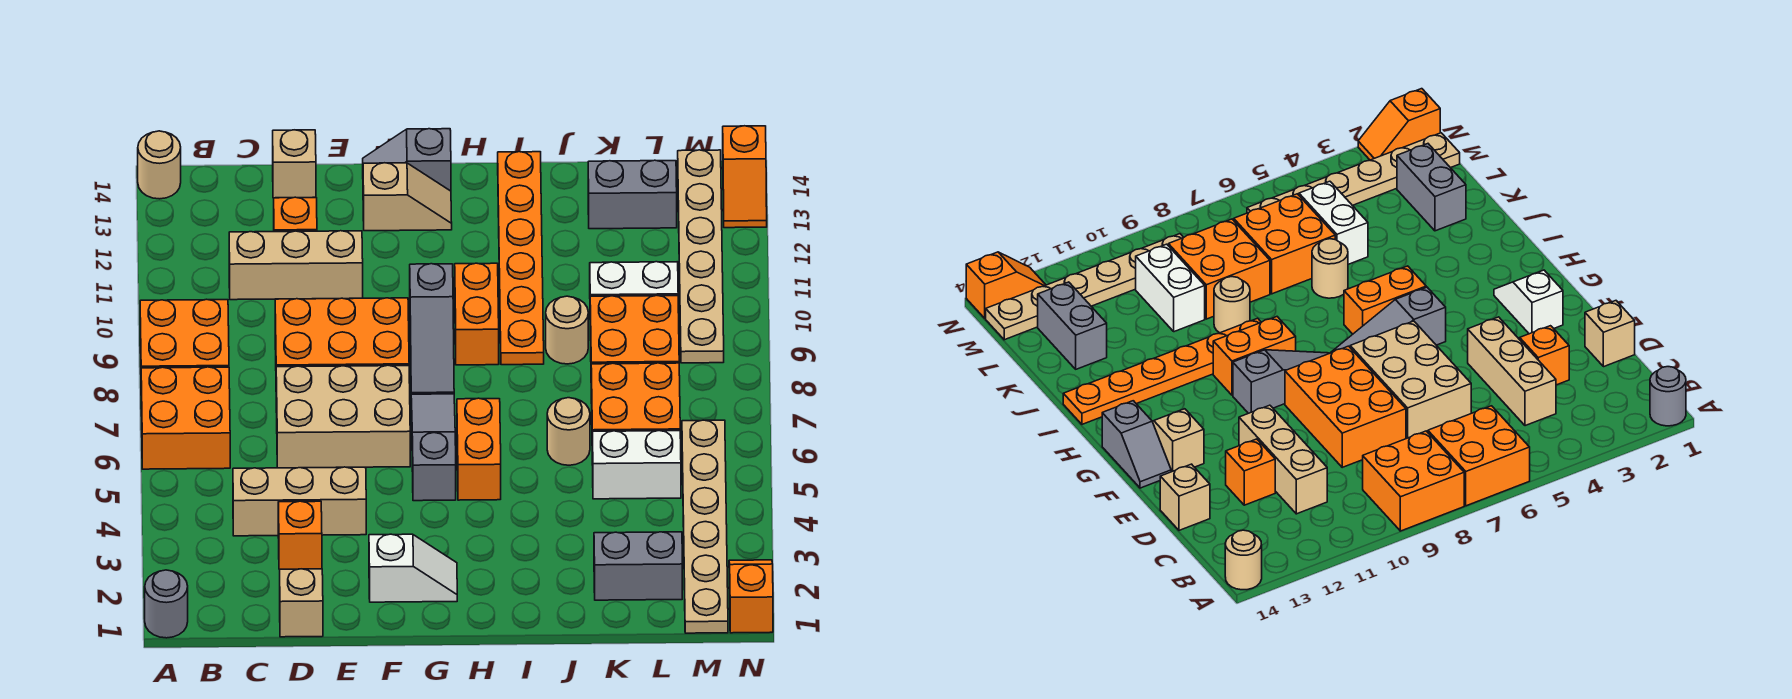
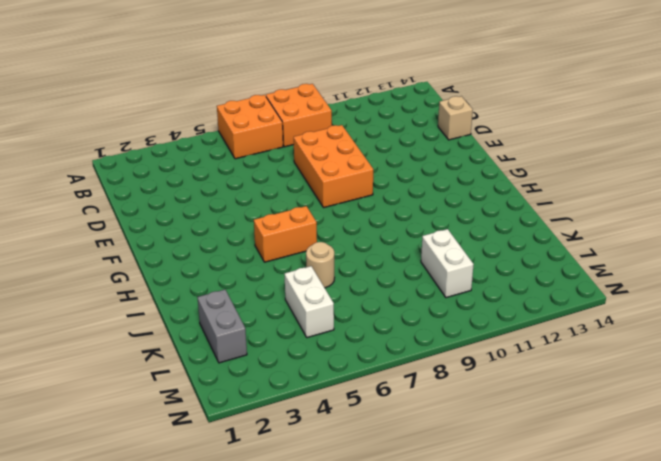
none -> grey round brick A1 level 1
none -> tan round brick A14 level 1
none -> tan brick C4:E4 level 1
none -> tan brick C11:E11 level 1

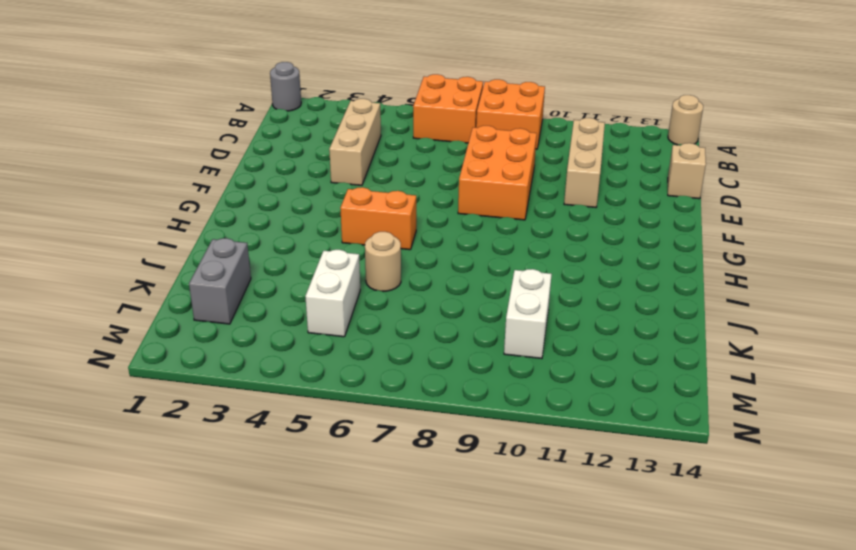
none -> tan brick D1 level 1
none -> orange brick D3 level 1
none -> tan brick D6:F7 level 1
none -> orange brick D12 level 1

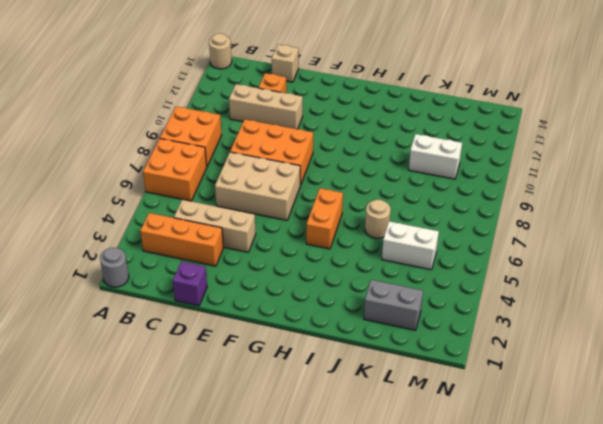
orange brick B3:D3 level 1 -> orange brick D3 level 1
purple brick D1 level 1 -> tan brick D1 level 1
none -> white slope F2:G2 level 1 top F
none -> tan slope F13:G13 level 1 top F
none -> grey slope F14:G14 level 1 top G
none -> grey slope G5:G7 level 1 top 5

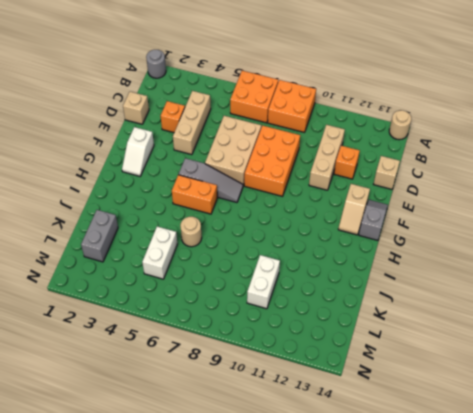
none -> grey slope G8:G10 level 1 top 10
none -> orange brick H9:H10 level 1
none -> orange plate I9:I14 level 1
none -> tan round brick J9 level 1

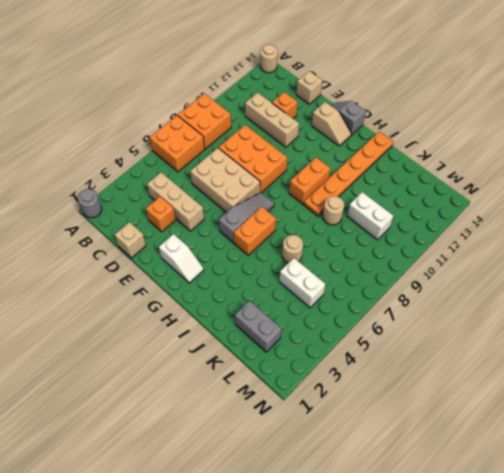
none -> grey slope G8:G10 level 1 top 10
none -> orange brick K6:L7 level 1
none -> orange brick K8:L9 level 1
none -> grey brick K13:L13 level 1

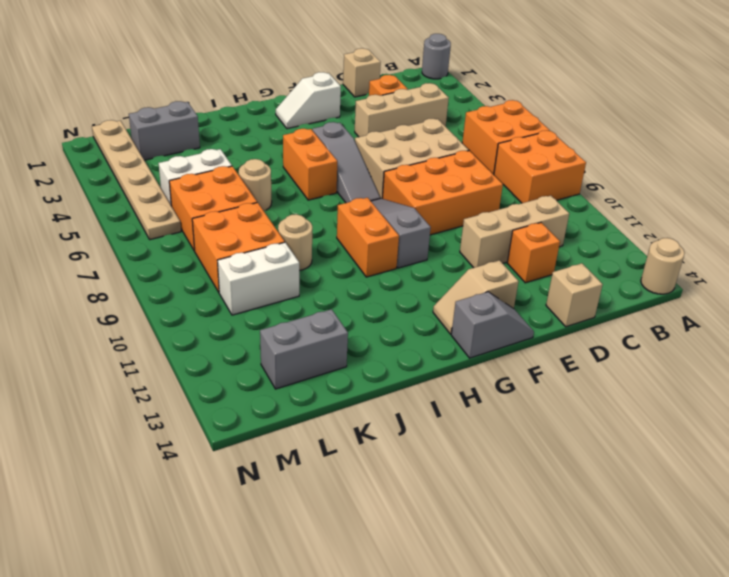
none -> orange plate I9:I14 level 1
none -> tan plate M9:M14 level 1
none -> orange slope N1:N2 level 1 top 1
none -> orange slope N13:N14 level 1 top 14

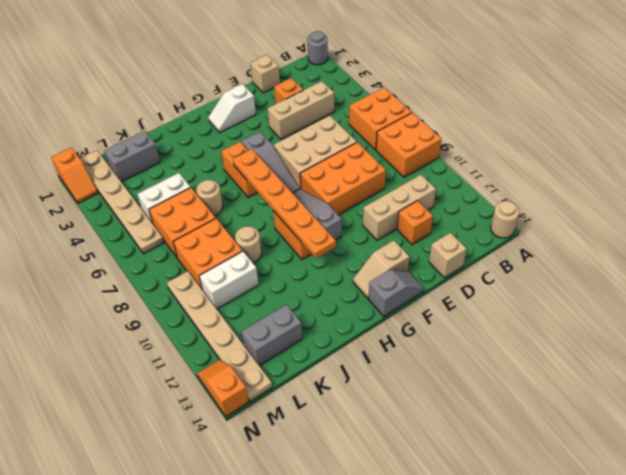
orange plate H6:H11 level 2 -> orange plate I9:I14 level 1

